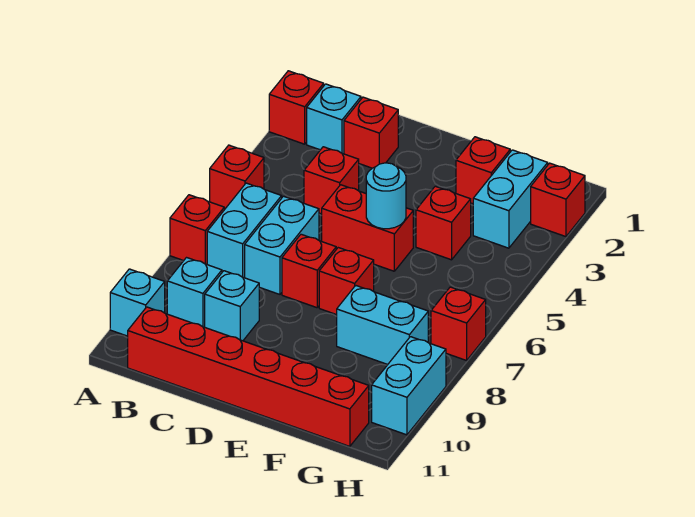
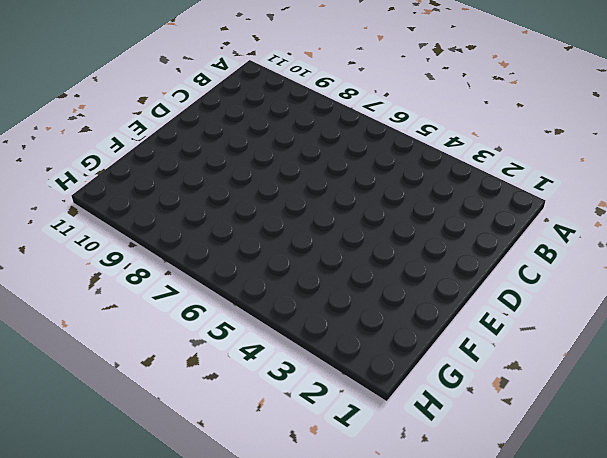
none -> red brick A2 level 1
none -> red brick A5 level 1
none -> red brick A7 level 1

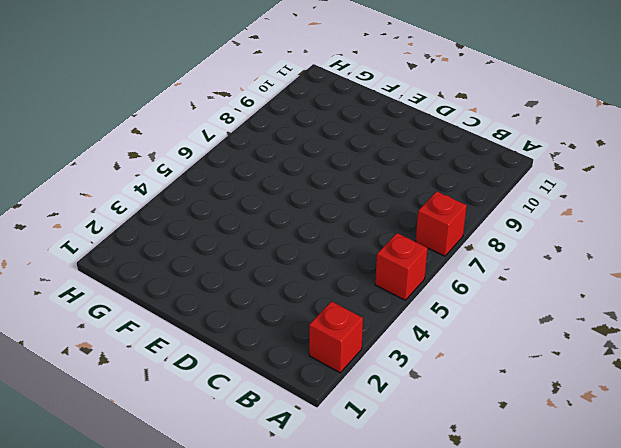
none -> cyan brick A10 level 1
none -> cyan brick B2 level 1
none -> cyan brick B6:B7 level 1

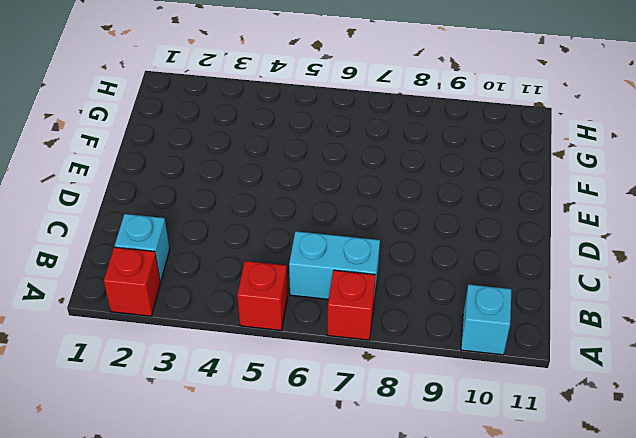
none -> cyan brick B9 level 1
none -> red brick B11:G11 level 1
none -> red brick C2 level 1

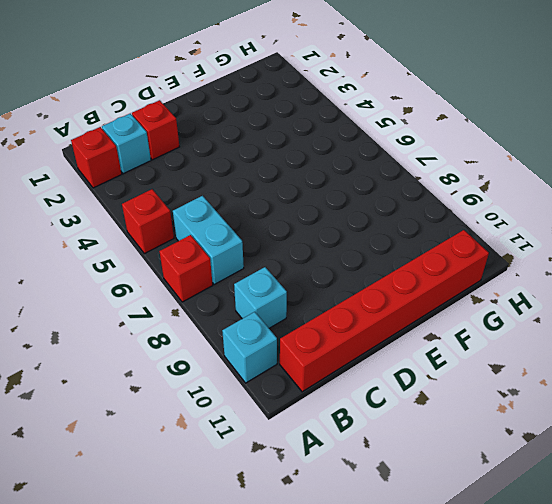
none -> red brick C4 level 1
none -> cyan brick C6:C7 level 1
none -> cyan brick C9 level 1

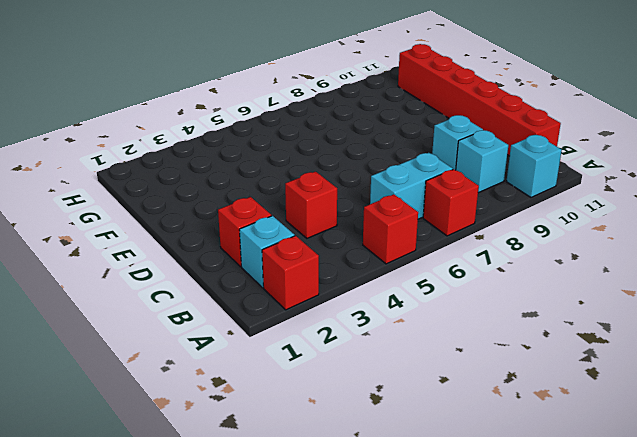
none -> cyan brick C6:C7 level 1
none -> red brick D5:E5 level 1
none -> red brick D7 level 1

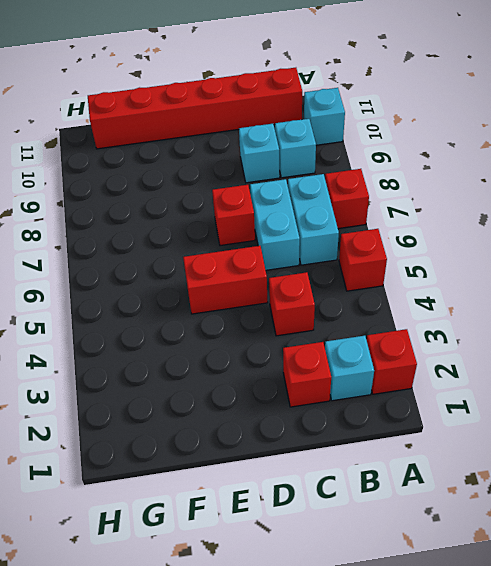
none -> red brick E7 level 1
none -> red brick F2 level 1
none -> red brick F4 level 1

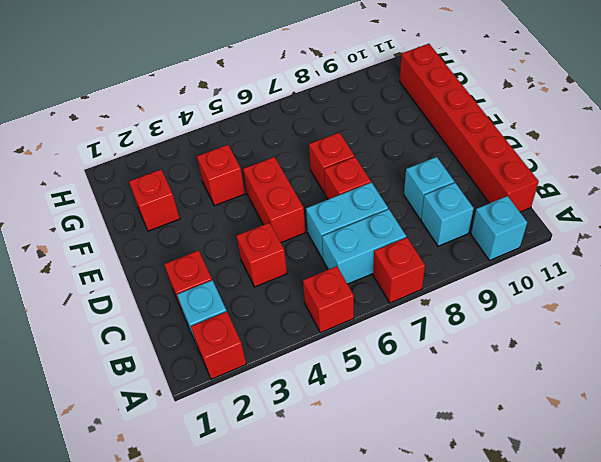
none -> cyan brick F8:G8 level 1
none -> cyan brick G2:G3 level 1
none -> red brick H2 level 1

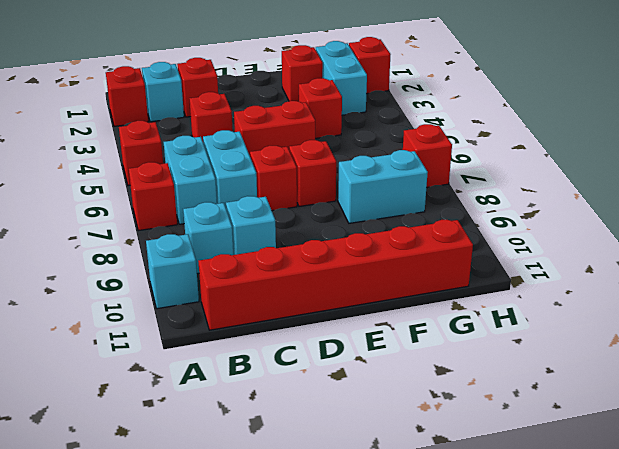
none -> cyan brick H9:H10 level 1
none -> cyan round brick E5 level 2

